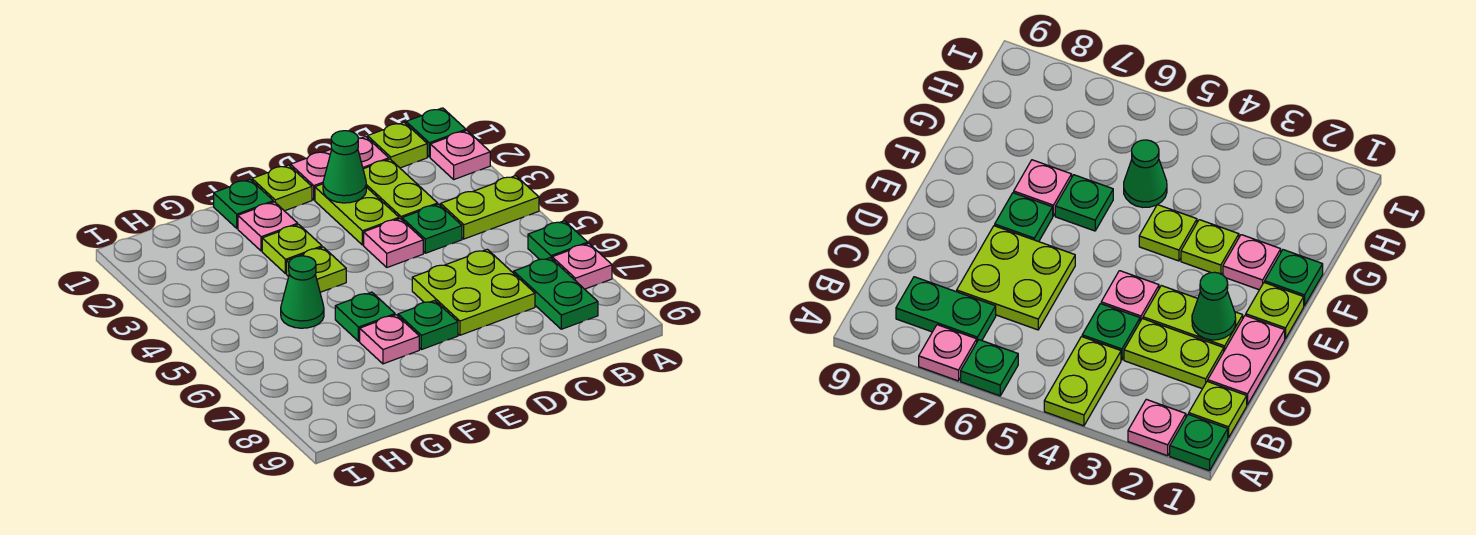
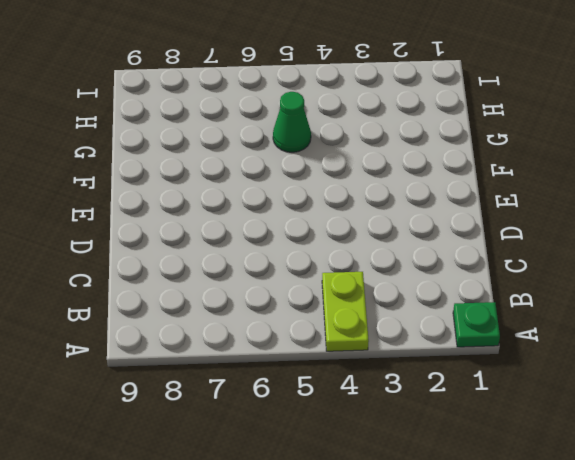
none -> pink plate A2 level 1
none -> green plate A6 level 1
none -> pink plate A7 level 1

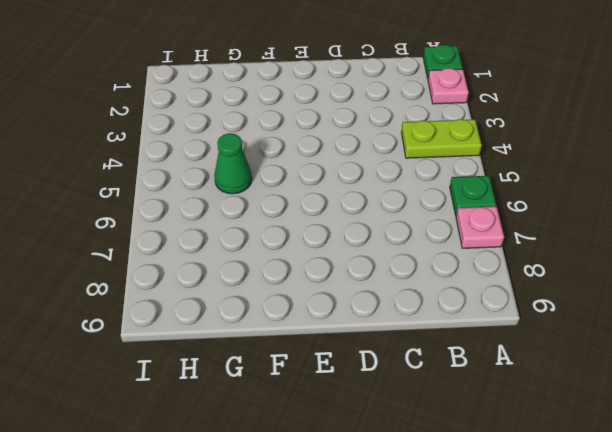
none -> lime plate B1 level 1
none -> green plate B7:B8 level 1
none -> pink plate C1:D1 level 1

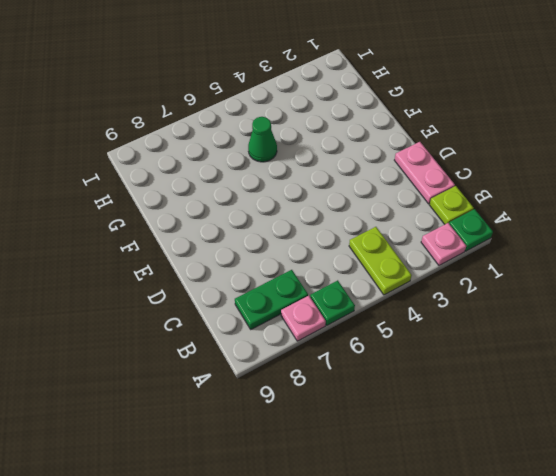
none -> lime plate C2:C3 level 1
none -> green plate C4 level 1
none -> lime plate C6:D7 level 1

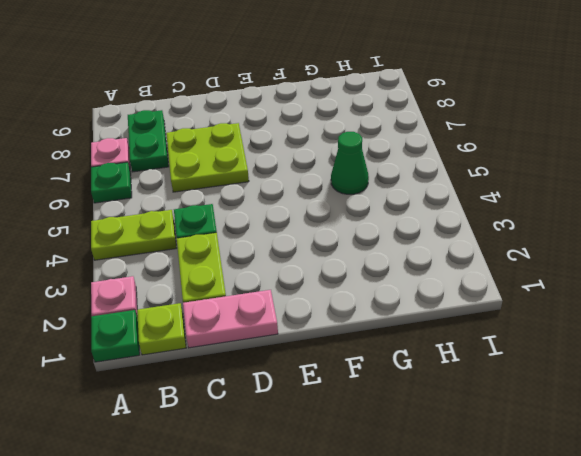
none -> lime plate D2:D3 level 1
none -> pink plate D4 level 1
none -> lime plate E1 level 1

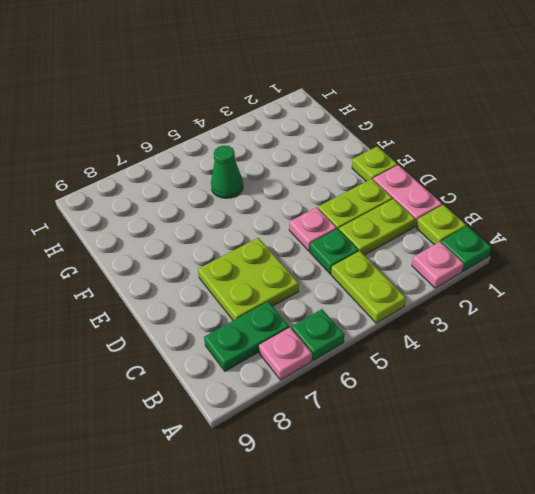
none -> green plate E7 level 1
none -> green plate F1 level 1
none -> pink plate F2 level 1

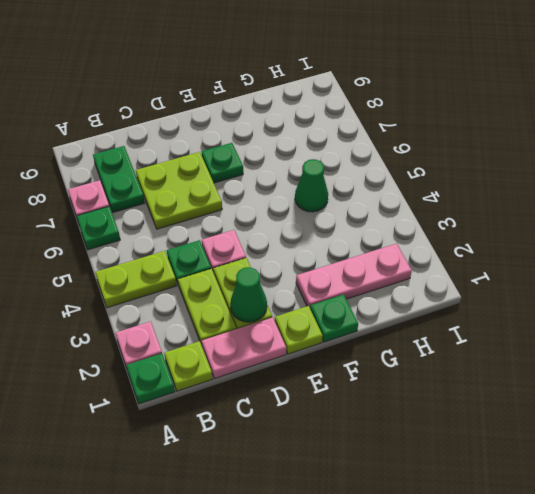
pink plate F2:H2 level 1 -> pink plate F2 level 1
none -> lime plate F3 level 1
none -> lime plate F4 level 1
none -> green plate F6 level 1

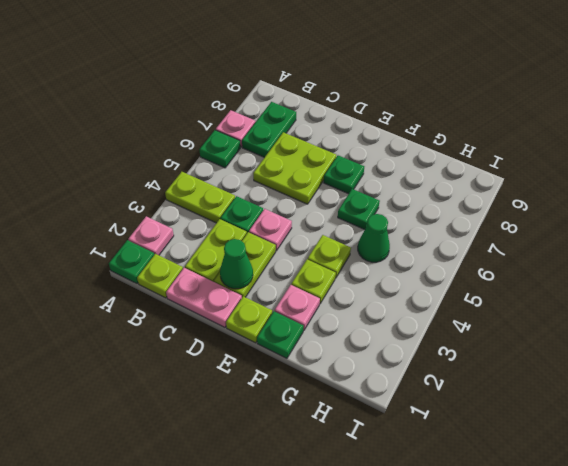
none -> pink plate F7 level 1

